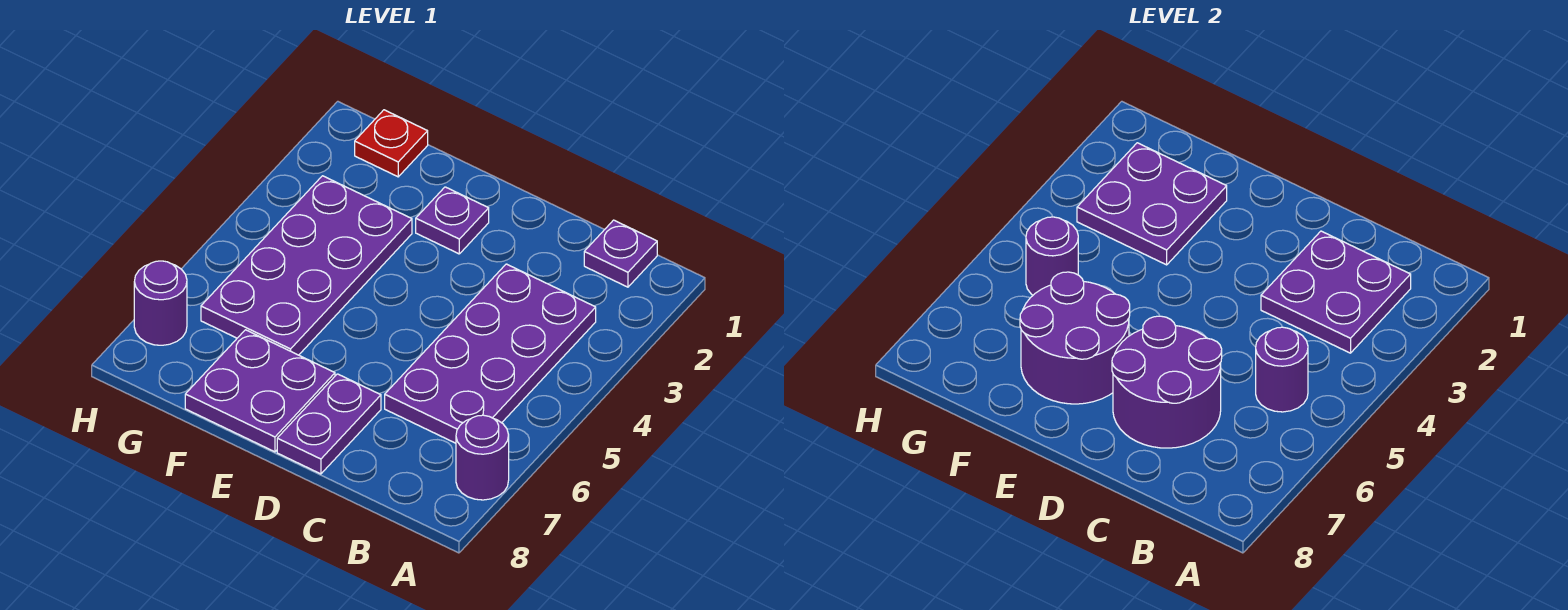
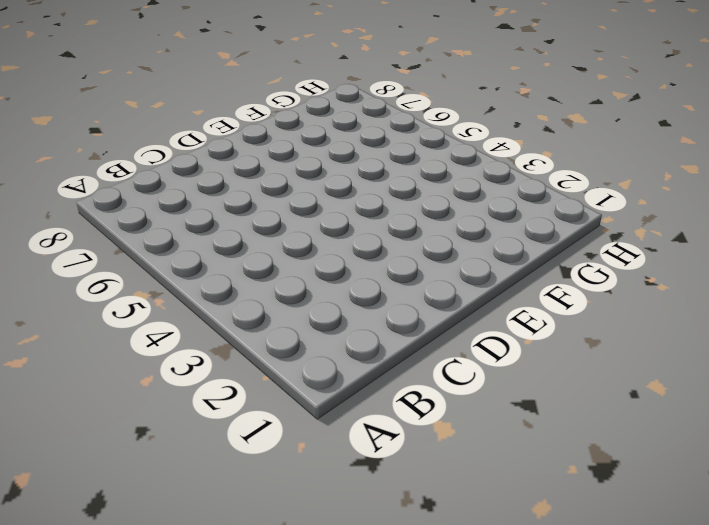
none -> purple round brick A7 level 1
none -> purple plate B1 level 1
none -> purple plate B3:C6 level 1

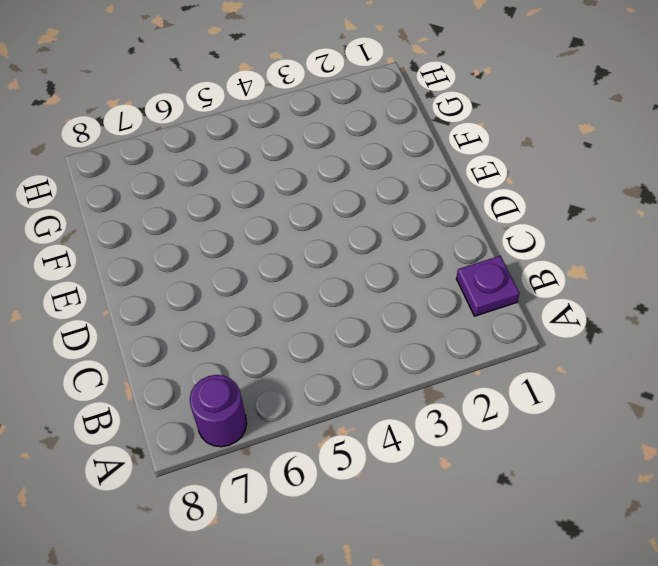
none -> purple plate B3:C6 level 1
none -> purple plate D7:D8 level 1
none -> purple plate E2 level 1

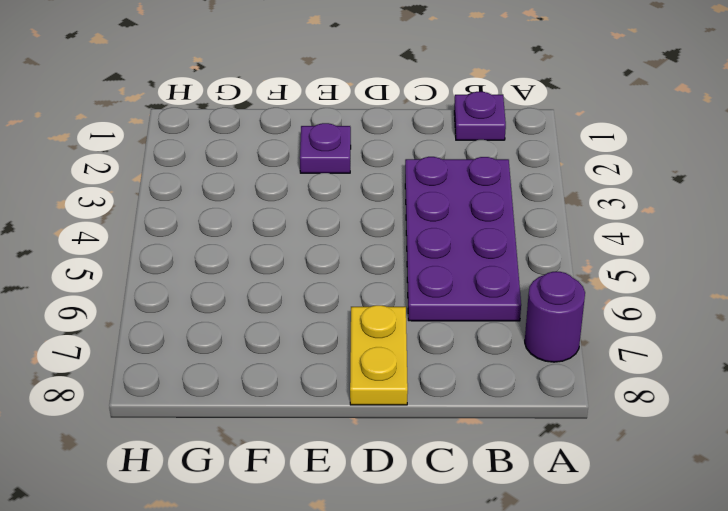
yellow plate D7:D8 level 1 -> purple plate D7:D8 level 1
none -> purple plate E7:F8 level 1
none -> purple plate F3:G6 level 1
none -> red plate G1 level 1

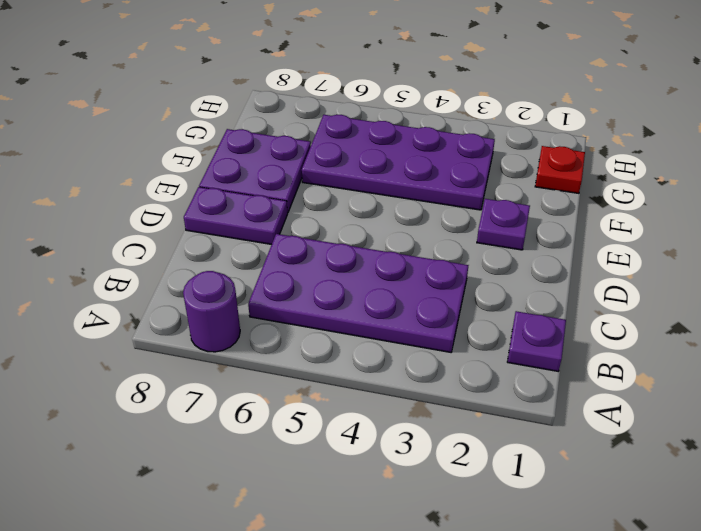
none -> purple round brick H7 level 1
none -> purple plate B2:C3 level 2
none -> purple round brick B5 level 2

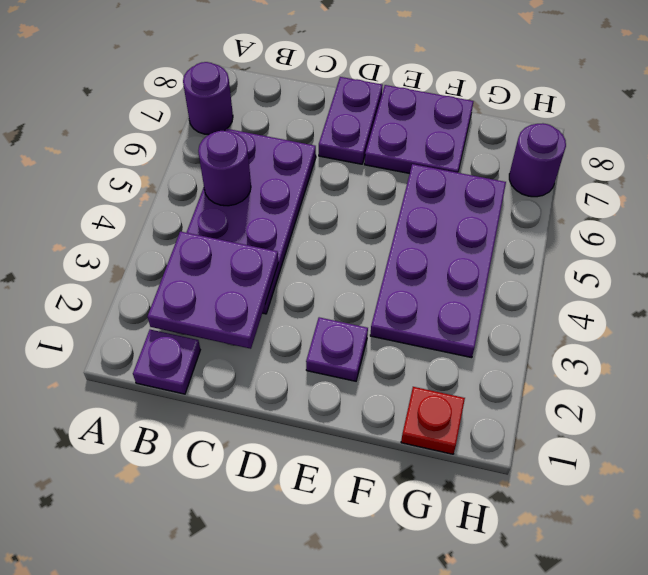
none -> purple round brick C6:D7 level 2
none -> purple round brick E6:F7 level 2
none -> purple plate F2:G3 level 2

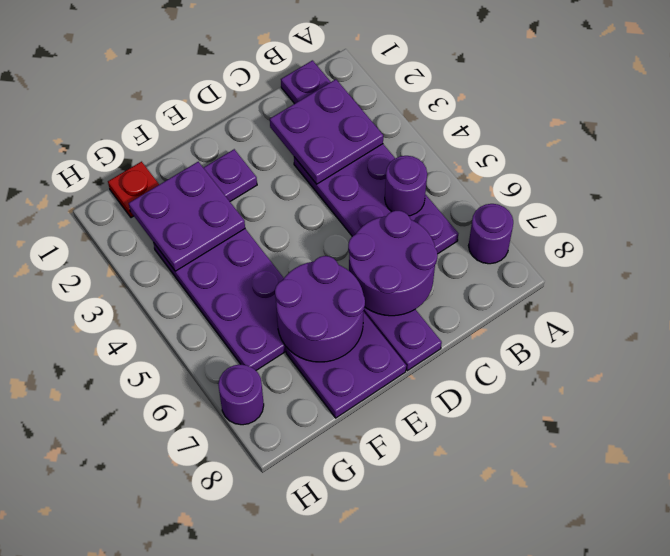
none -> purple round brick G5 level 2

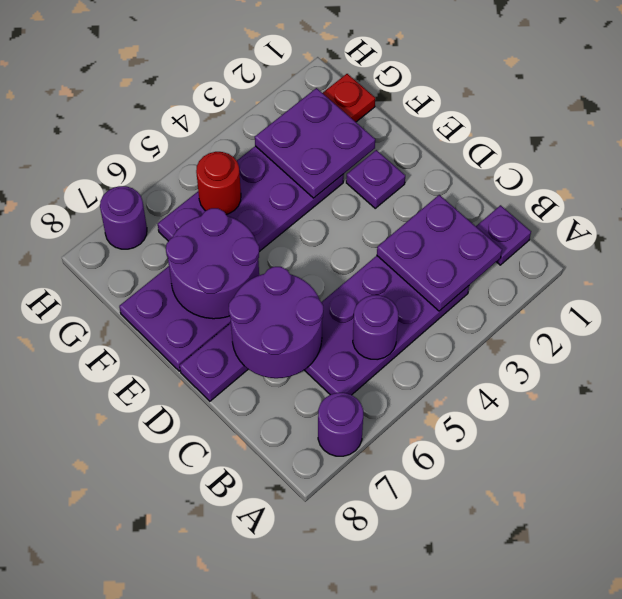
red round brick G5 level 2 -> purple round brick G5 level 2

